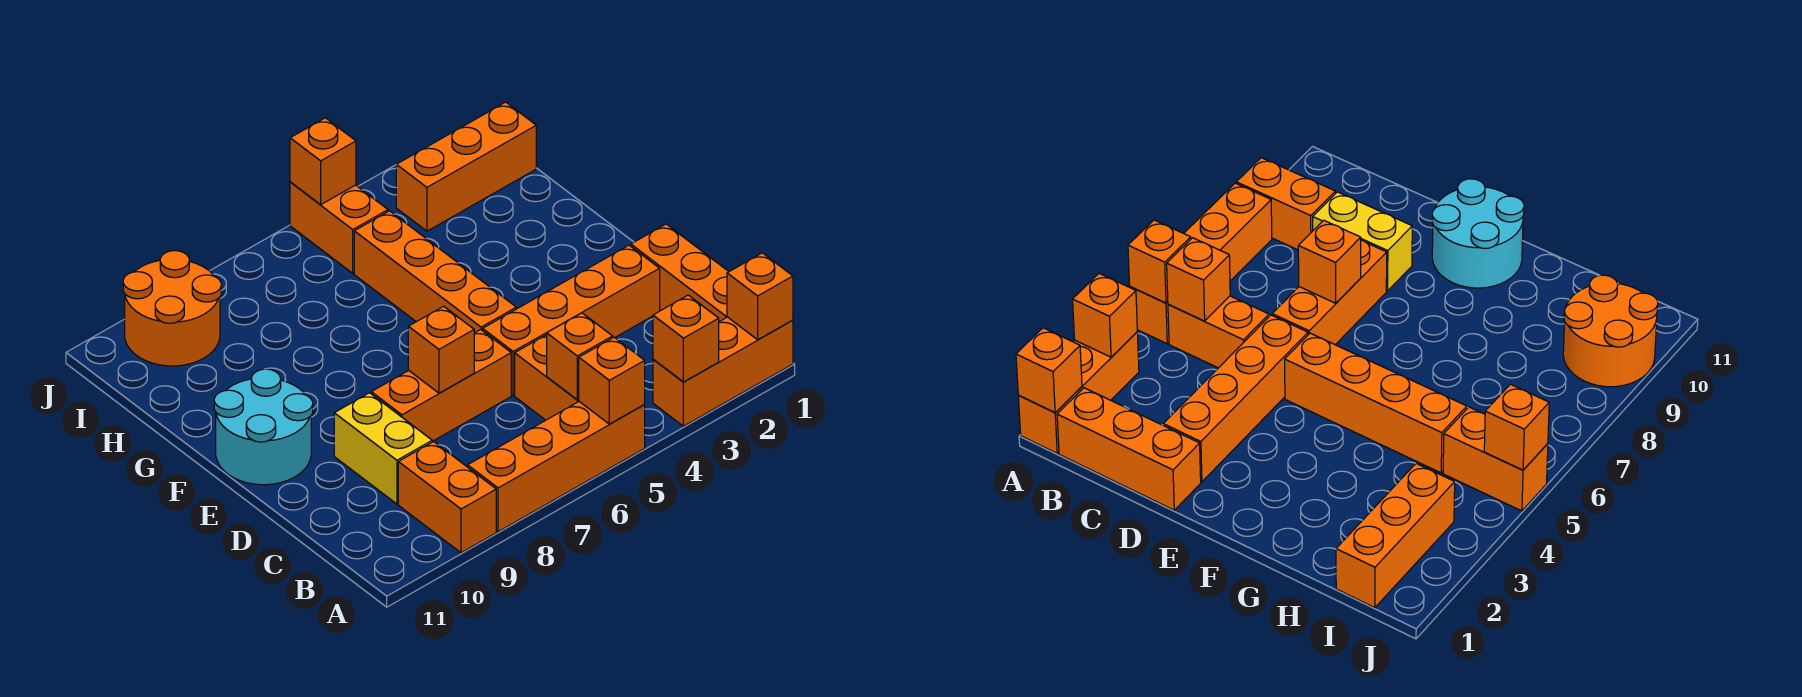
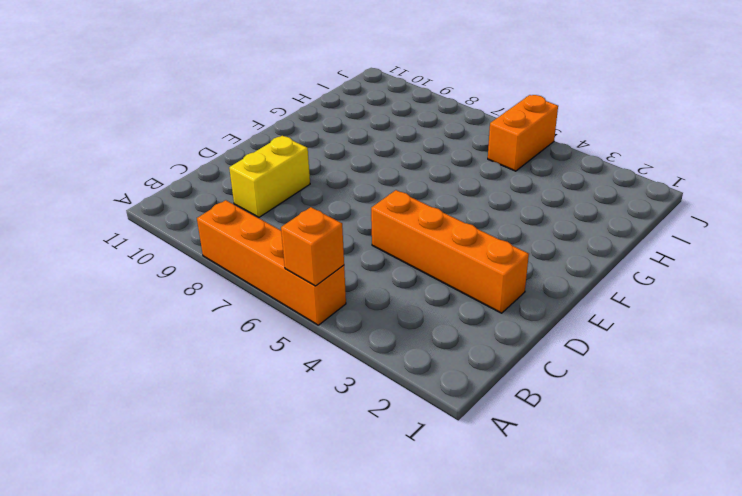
none -> orange brick A1:A3 level 1
none -> orange brick A9:B9 level 1
none -> orange brick B1:D1 level 1

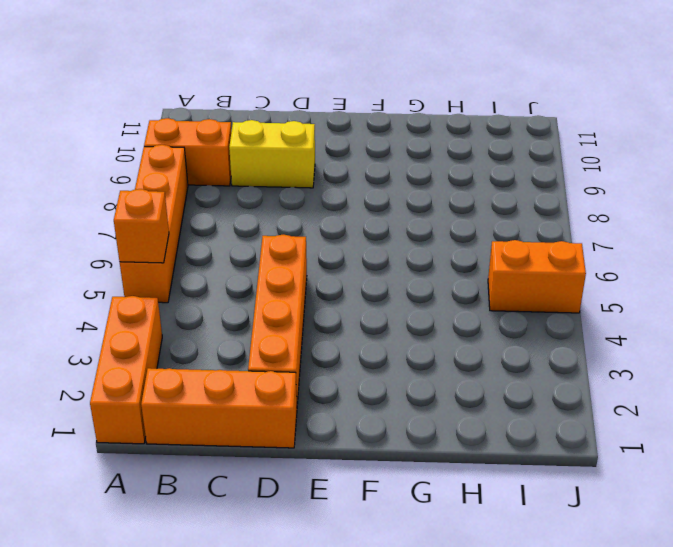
none -> orange brick B5:C5 level 1
none -> orange brick D6:D8 level 1
none -> orange brick E5:H5 level 1

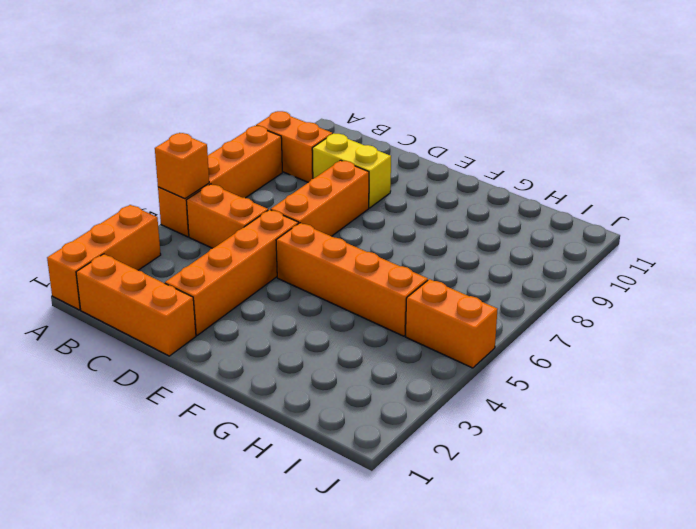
none -> cyan round brick E10:F11 level 1
none -> orange brick I1:I3 level 1
none -> orange round brick I9:J10 level 1

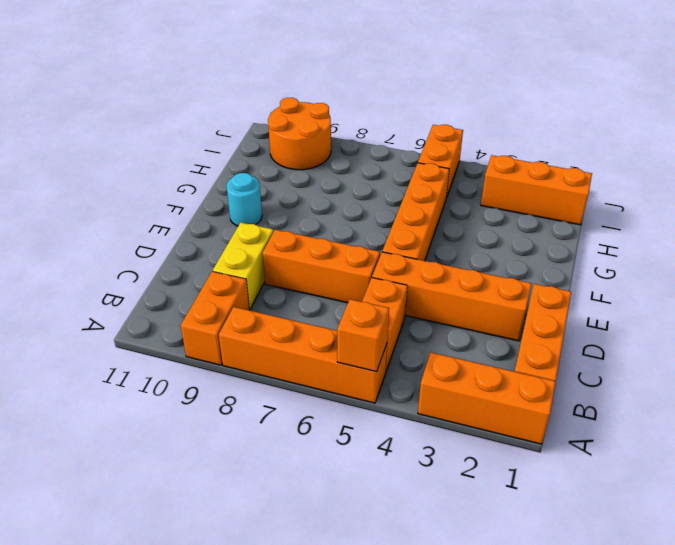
cyan round brick F10 level 1 -> cyan round brick E10:F11 level 1
none -> orange brick A1 level 2
none -> orange brick A3 level 2
none -> orange brick B5 level 2

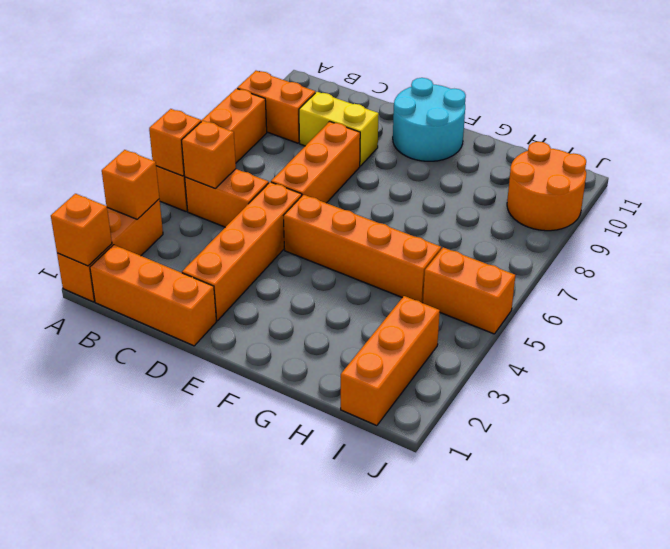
none -> orange brick D7 level 2
none -> orange brick J5 level 2

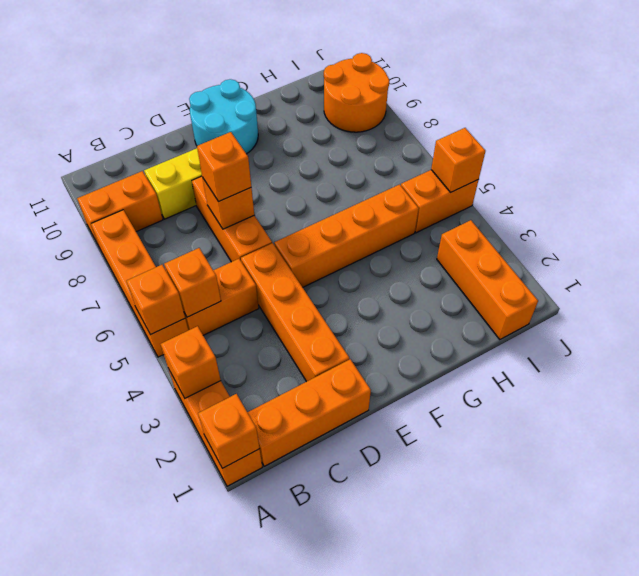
orange brick D7 level 3 -> none

